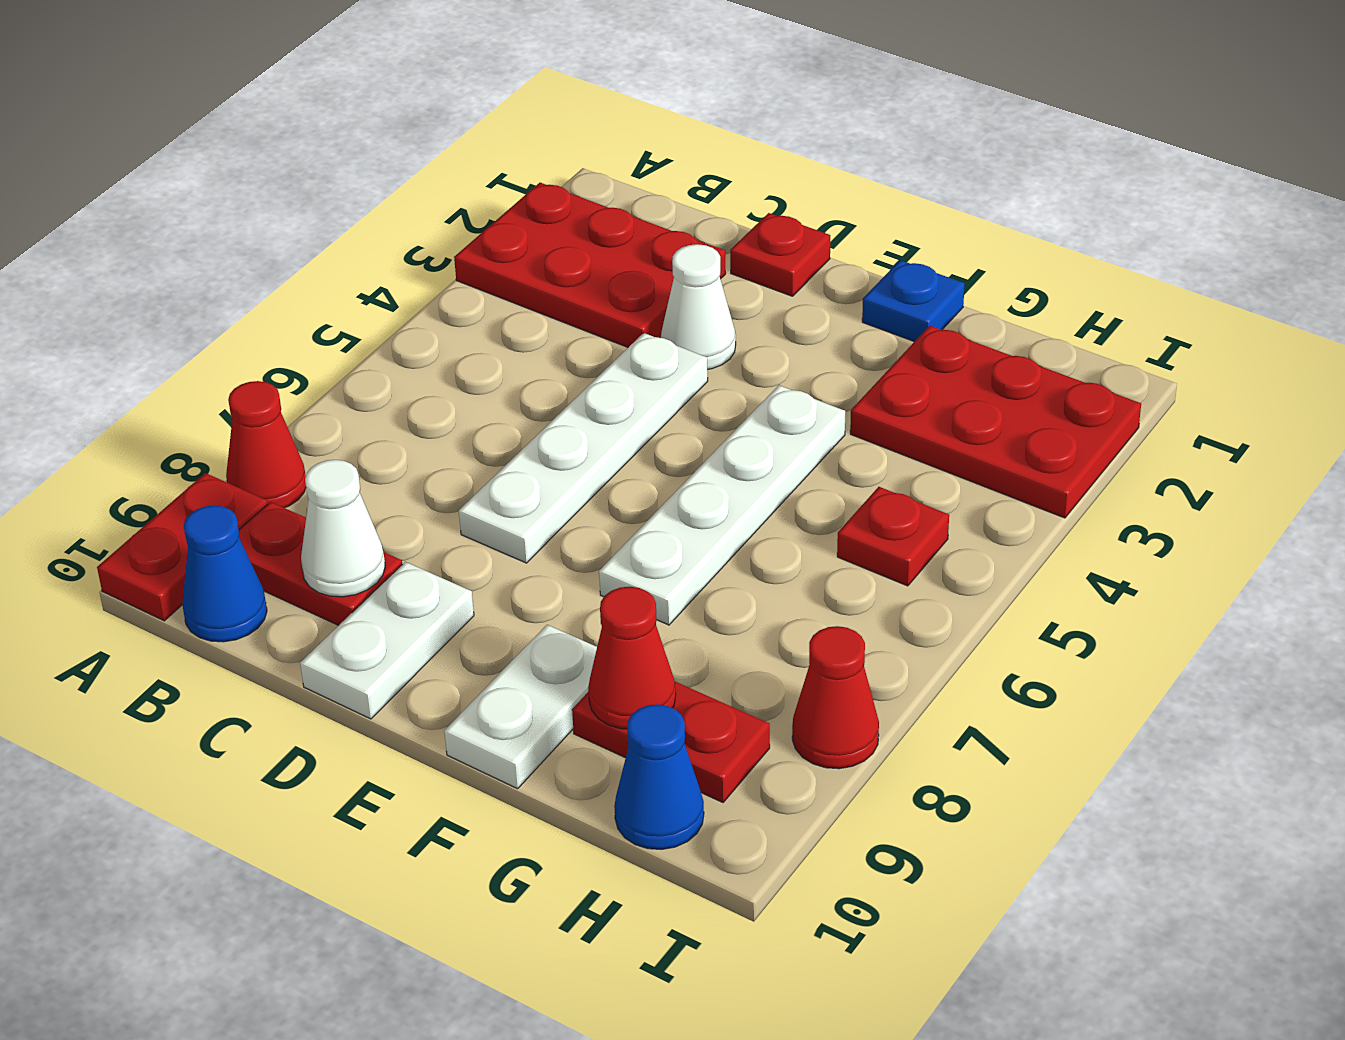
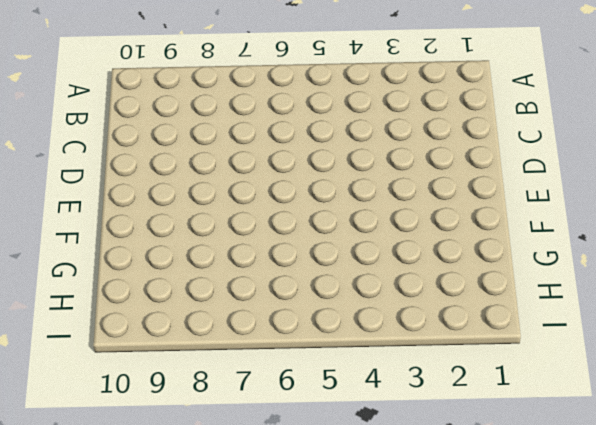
none -> red plate A2:C3 level 1
none -> red cone A8 level 1
none -> red plate A9:A10 level 1

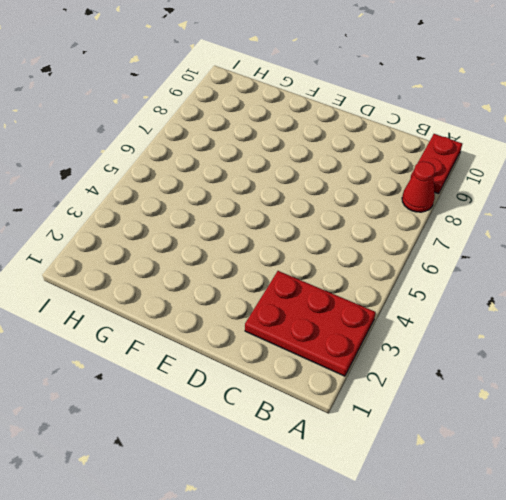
none -> red plate B9:C9 level 1
none -> blue cone B10 level 1
none -> red plate D1 level 1

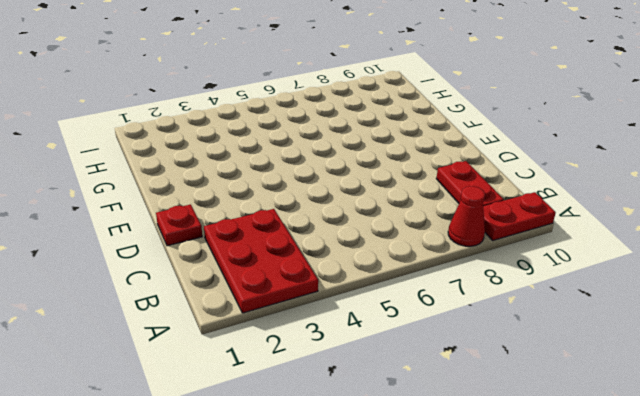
none -> blue cone B10 level 1
none -> white cone D3 level 1
none -> white plate D4:D7 level 1

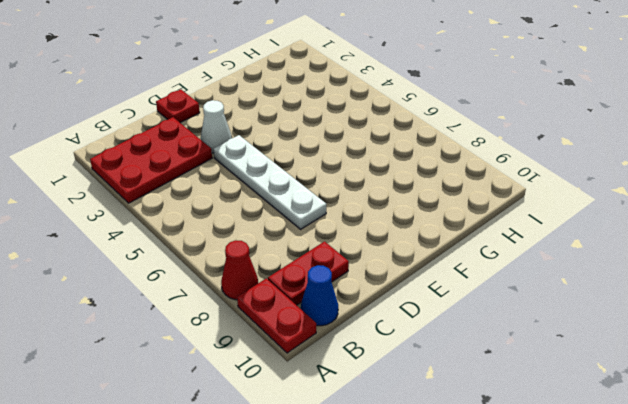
none -> white plate D9:D10 level 1
none -> blue plate F1 level 1
none -> white plate F4:F7 level 1

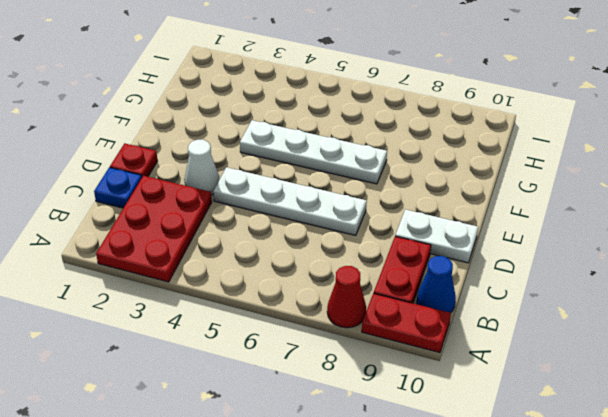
blue plate C1 level 1 -> blue plate F1 level 1
none -> white plate F9:F10 level 1
none -> red plate G2:I3 level 1
none -> red plate G9:H9 level 1

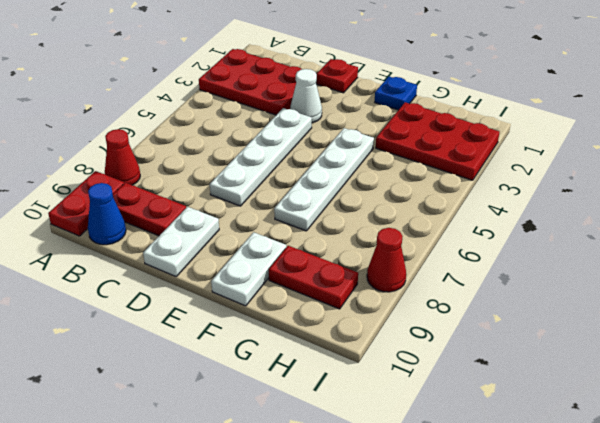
none -> red plate H5 level 1
none -> blue cone H10 level 1
none -> white cone C9 level 2

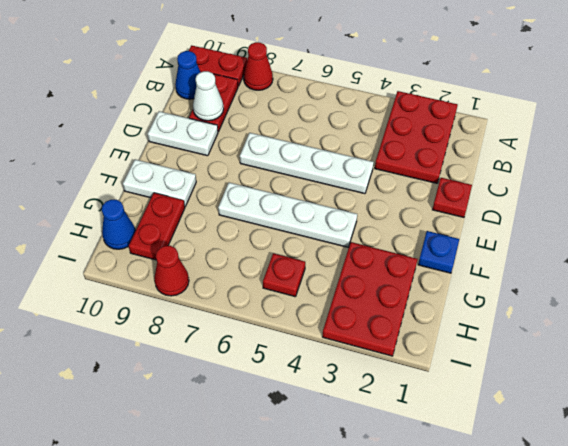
none -> white cone D3 level 1
none -> red cone G9 level 2

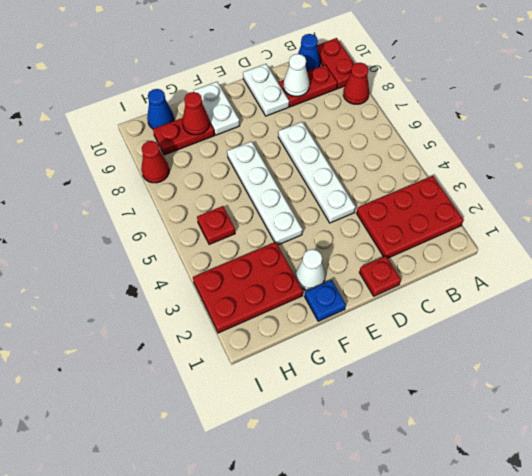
white cone F2 level 1 -> white cone D3 level 1

